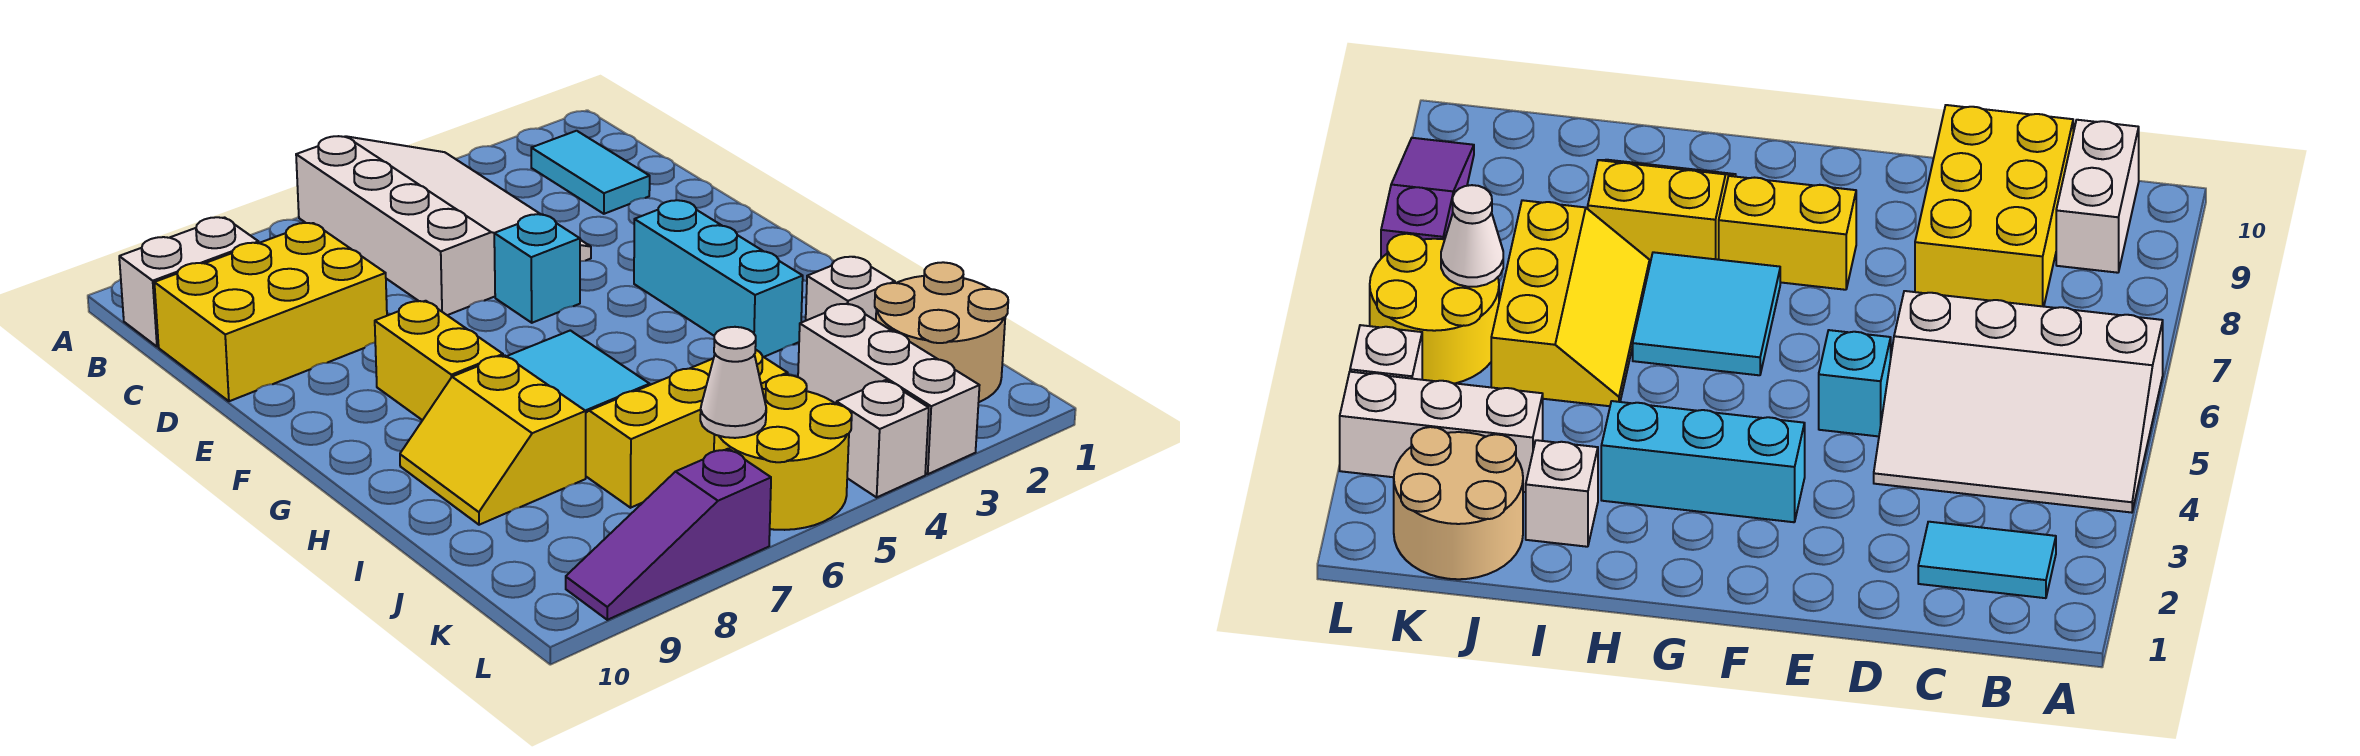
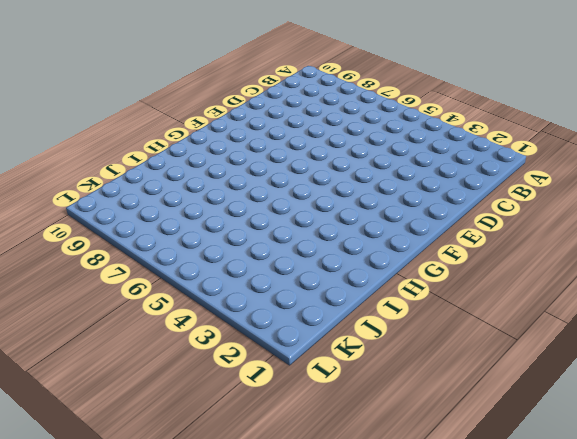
none -> white slope A4:D6 level 1 top 6
none -> cyan tile B2:C2 level 1
none -> white brick B9:B10 level 1

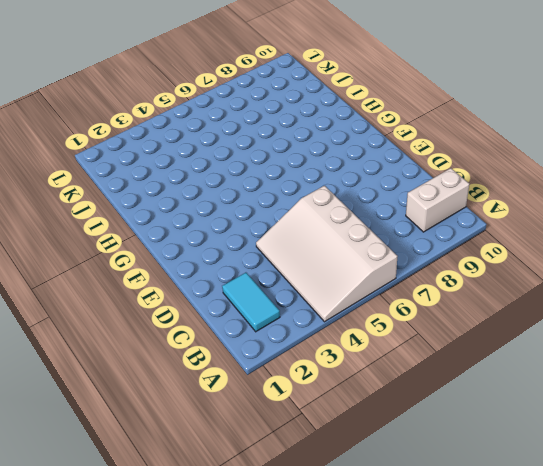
none -> yellow brick C8:D10 level 1
none -> cyan brick E5 level 1
none -> cyan brick F3:H3 level 1

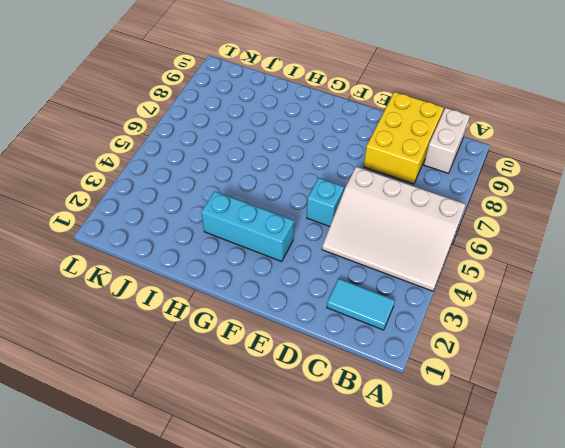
none -> yellow brick F8:G8 level 1
none -> cyan tile G6:H7 level 1
none -> yellow slope H8:I9 level 1 top 8

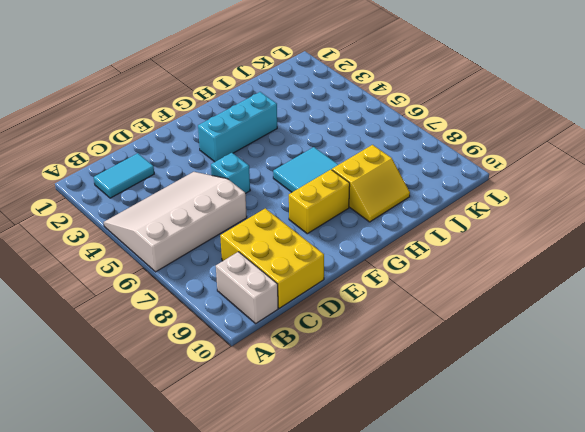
none -> white brick I2 level 1
none -> yellow slope I5:J7 level 1 top J
none -> tan round brick J1:K2 level 1

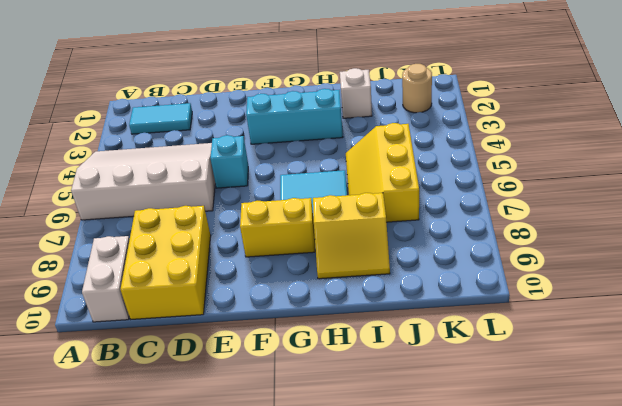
tan round brick K2 level 1 -> tan round brick J1:K2 level 1
none -> white brick J3:L3 level 1
none -> yellow round brick K5:L6 level 1
none -> white brick L4 level 1

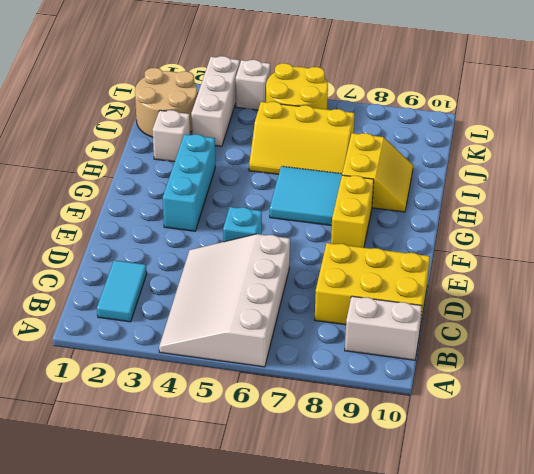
none -> purple slope L7:L9 level 1 top 7
none -> white cone K6 level 2

